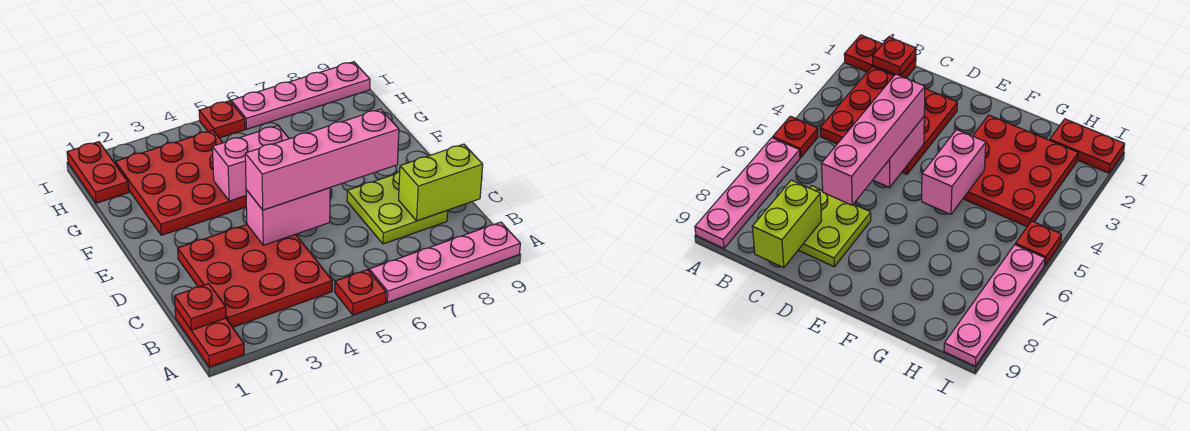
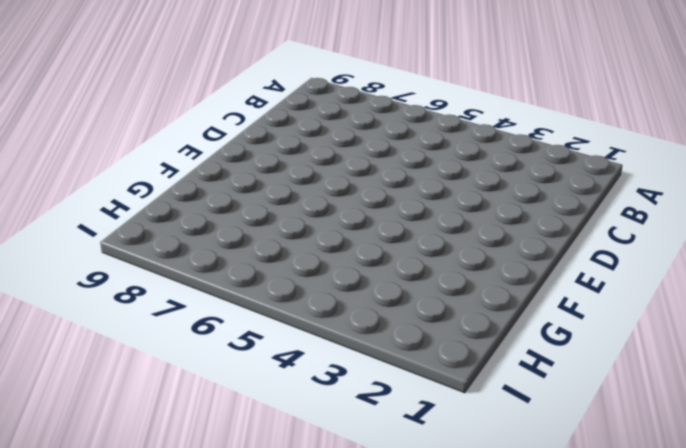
none -> red plate A1:B1 level 1
none -> red plate A5 level 1
none -> pink plate A6:A9 level 1

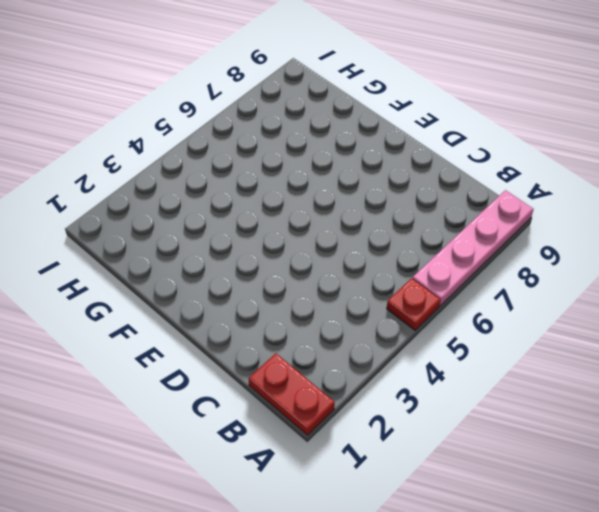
none -> red plate B2:D4 level 1
none -> lime plate C7:D8 level 1
none -> red plate F2:H4 level 1

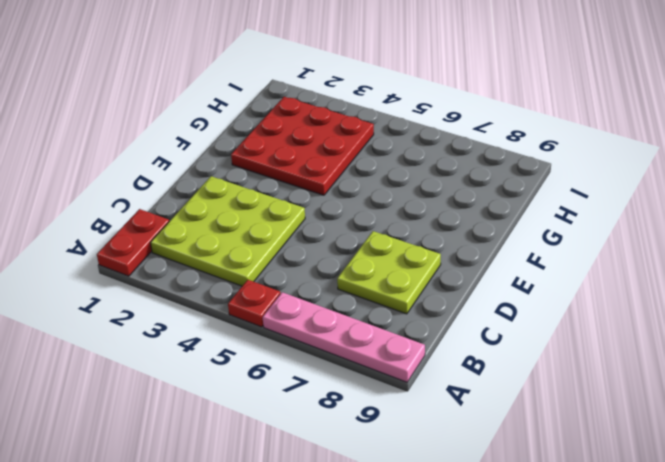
lime plate B2:D4 level 1 -> red plate B2:D4 level 1
none -> red plate H1:I1 level 1
none -> red plate I5 level 1
none -> pink plate I6:I9 level 1

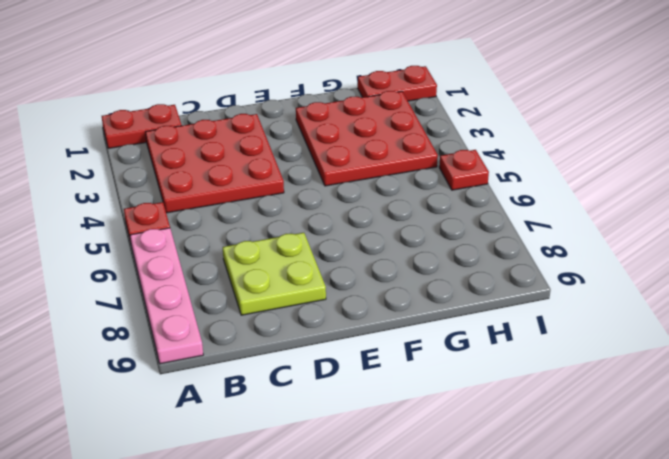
none -> pink plate I6:I9 level 1
none -> red plate B1 level 2
none -> lime brick C8:C9 level 2

